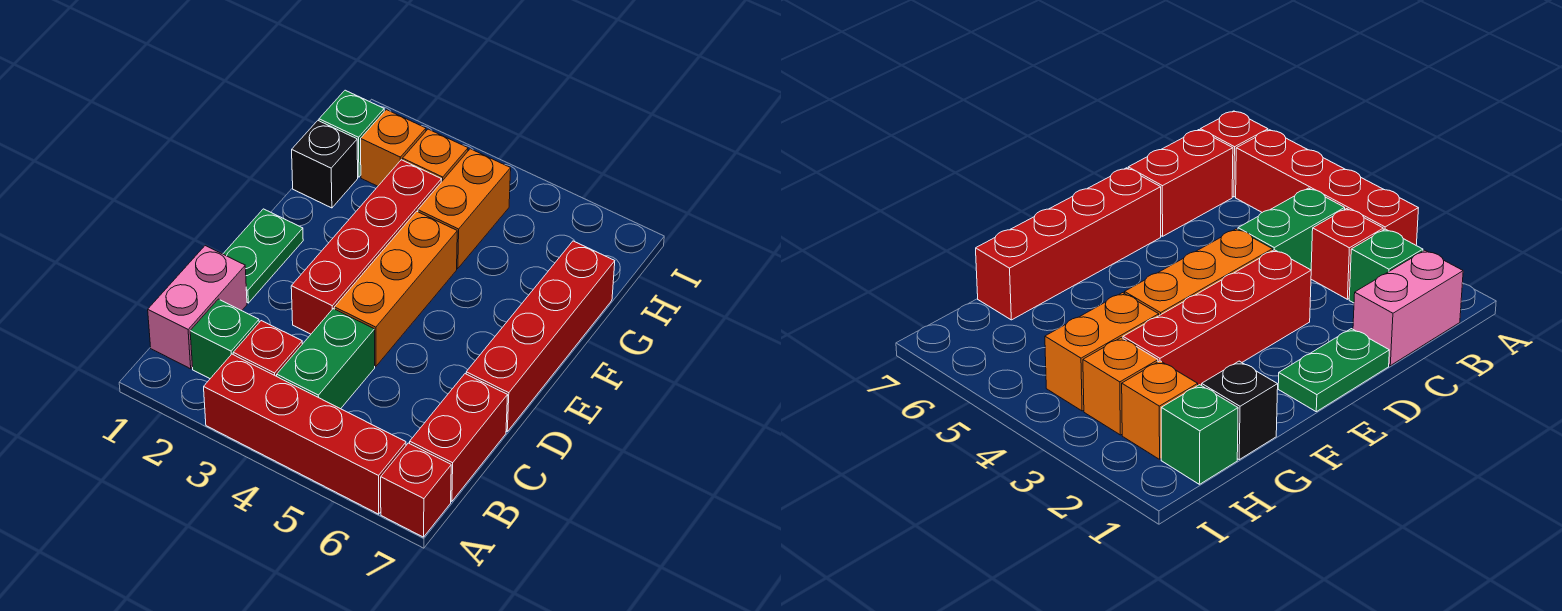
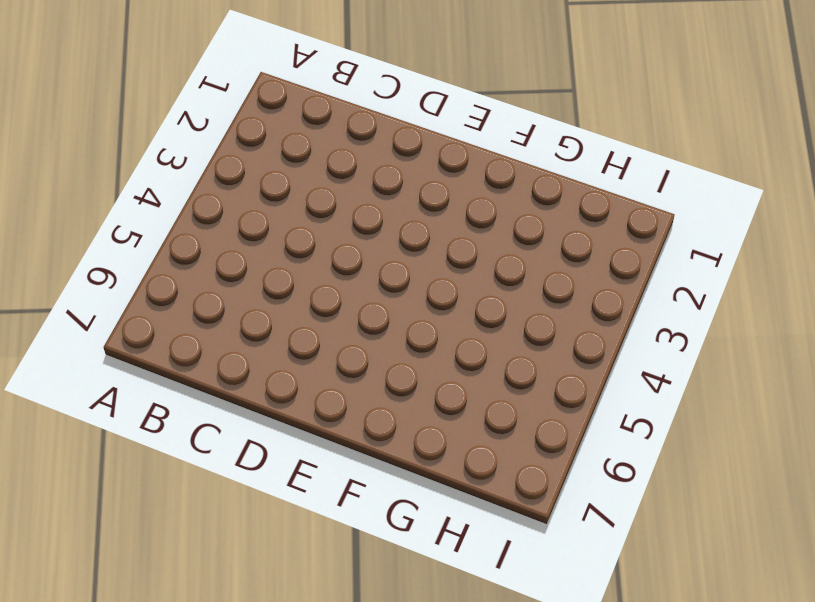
none -> red brick A3:A6 level 1
none -> red brick A7 level 1
none -> pink brick B1:C1 level 1

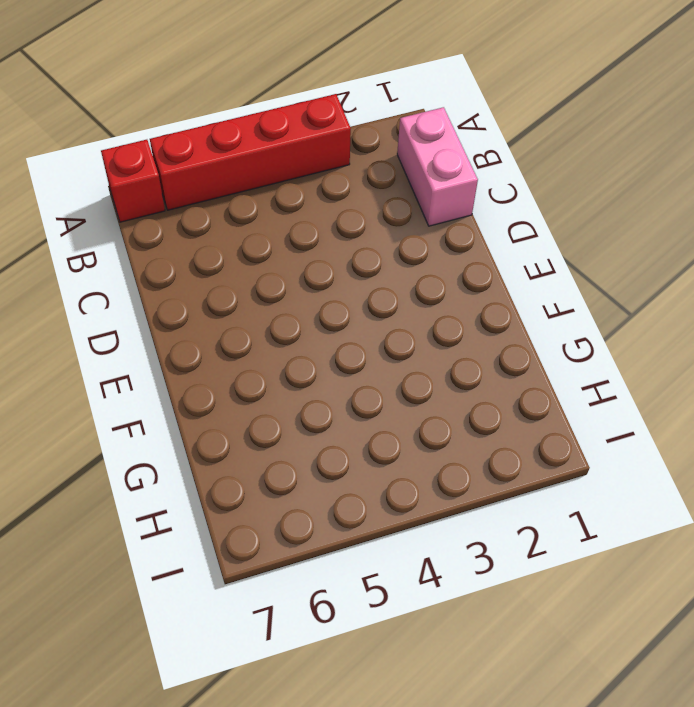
none -> green brick B2 level 1
none -> red brick B3 level 1
none -> green brick B4:C4 level 1

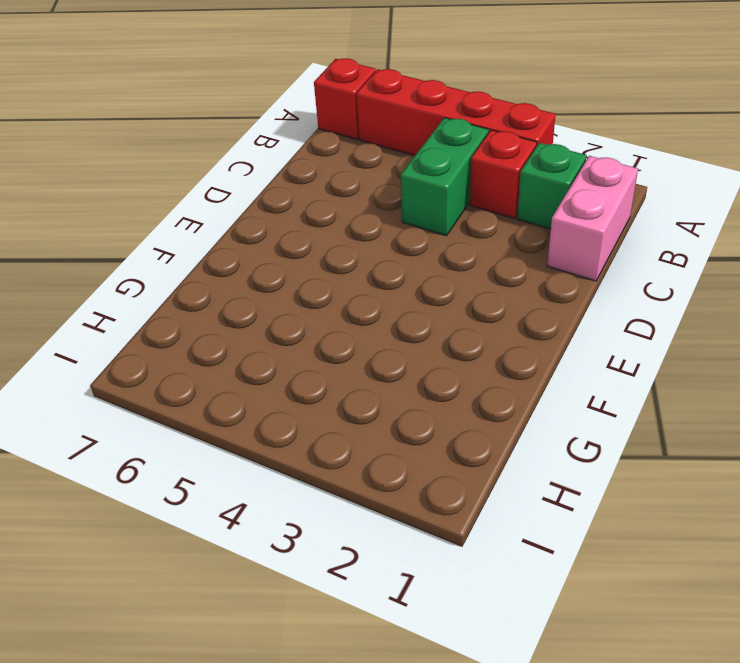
none -> red brick B7:C7 level 1
none -> green plate D1:E1 level 1
none -> red brick D3:G3 level 1

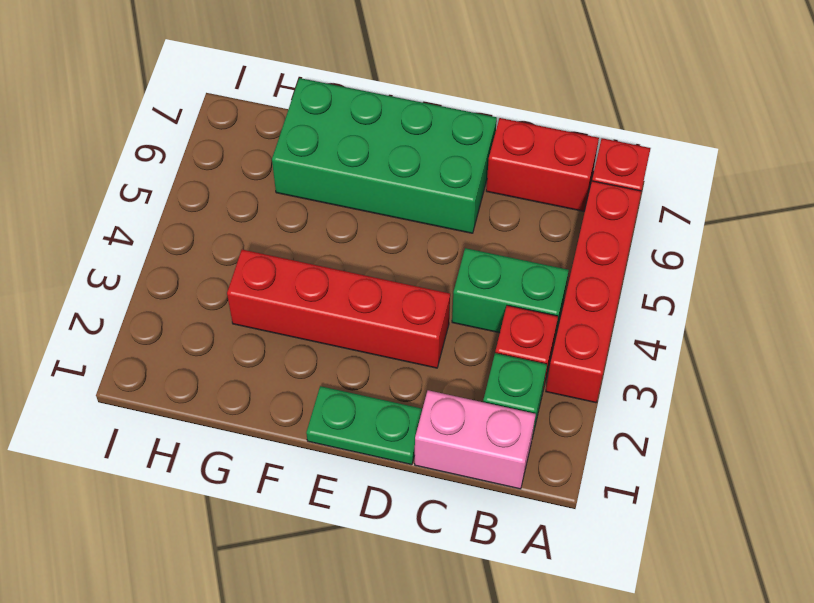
green brick D6:G7 level 1 -> red brick D7:G7 level 1
none -> orange brick D4:F4 level 1
none -> black brick G1 level 1
none -> orange brick G4:H4 level 1

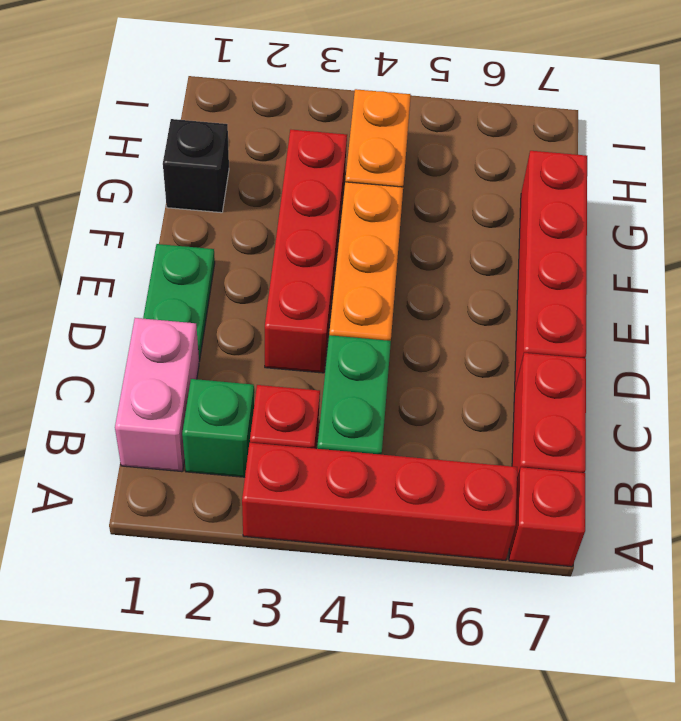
none -> green brick H1 level 1
none -> orange brick H2 level 1
none -> orange brick H3 level 1

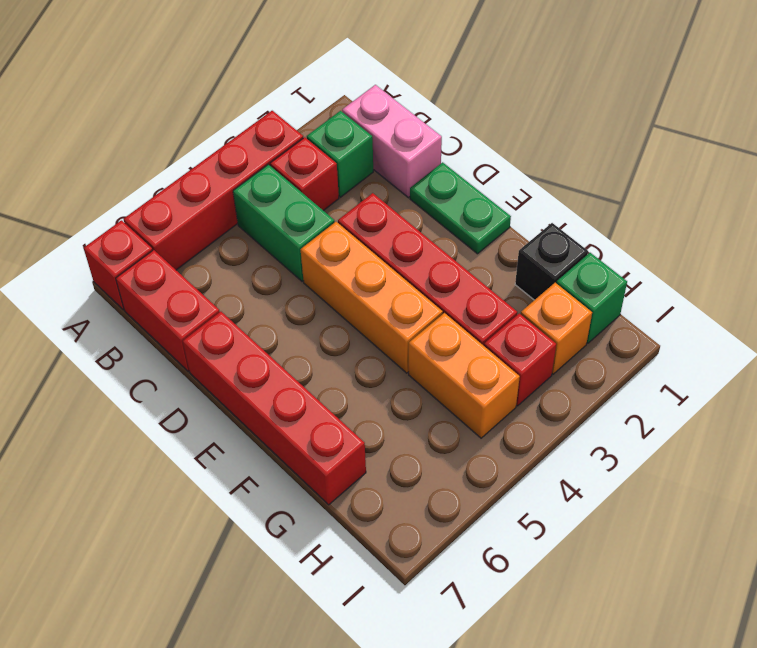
red brick H3 level 1 -> orange brick H3 level 1

